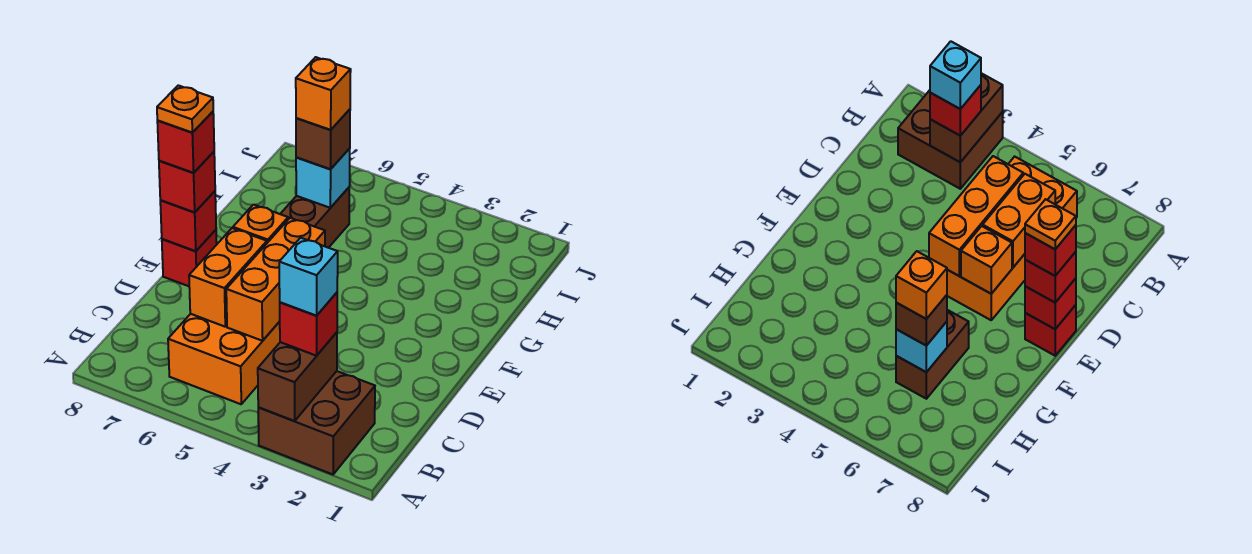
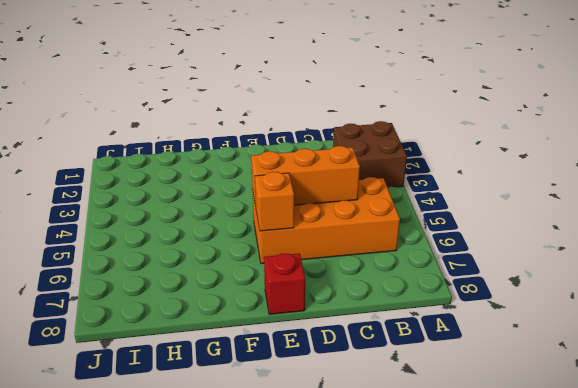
none -> brown brick G6:H6 level 1
none -> brown brick A3:B3 level 2
none -> orange brick C6:D6 level 2

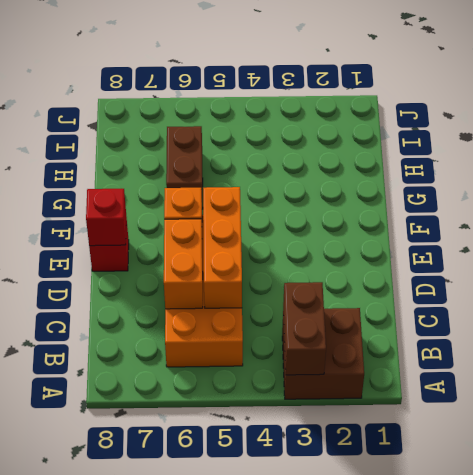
none -> cyan brick H6 level 2
none -> red brick B3 level 3
none -> red brick E8 level 3

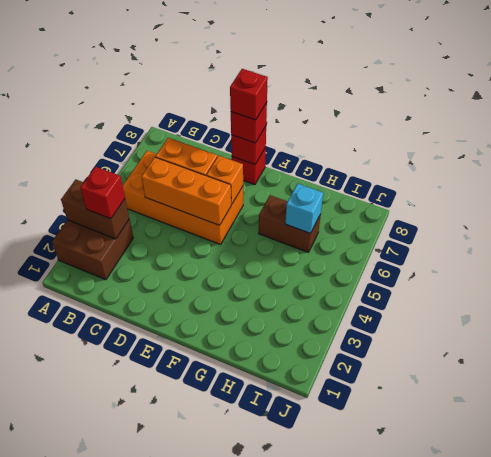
none -> brown brick H6 level 3
none -> cyan brick B3 level 4
none -> orange brick H6 level 4

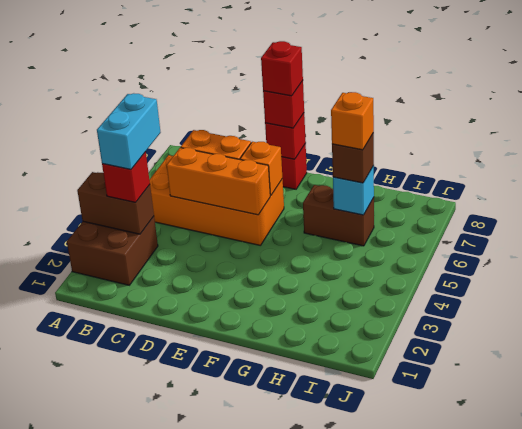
cyan brick B3:B4 level 4 -> cyan brick B3 level 4
none -> orange plate E8 level 5

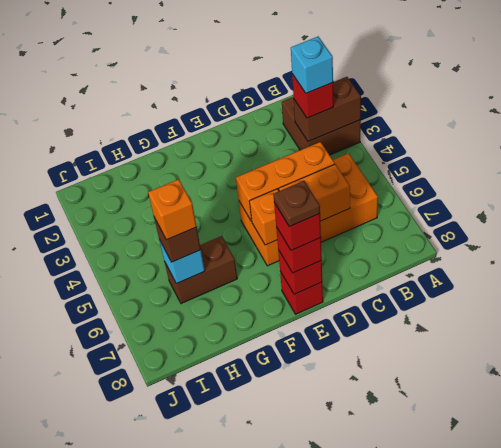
brown plate E8 level 5 -> orange plate E8 level 5

